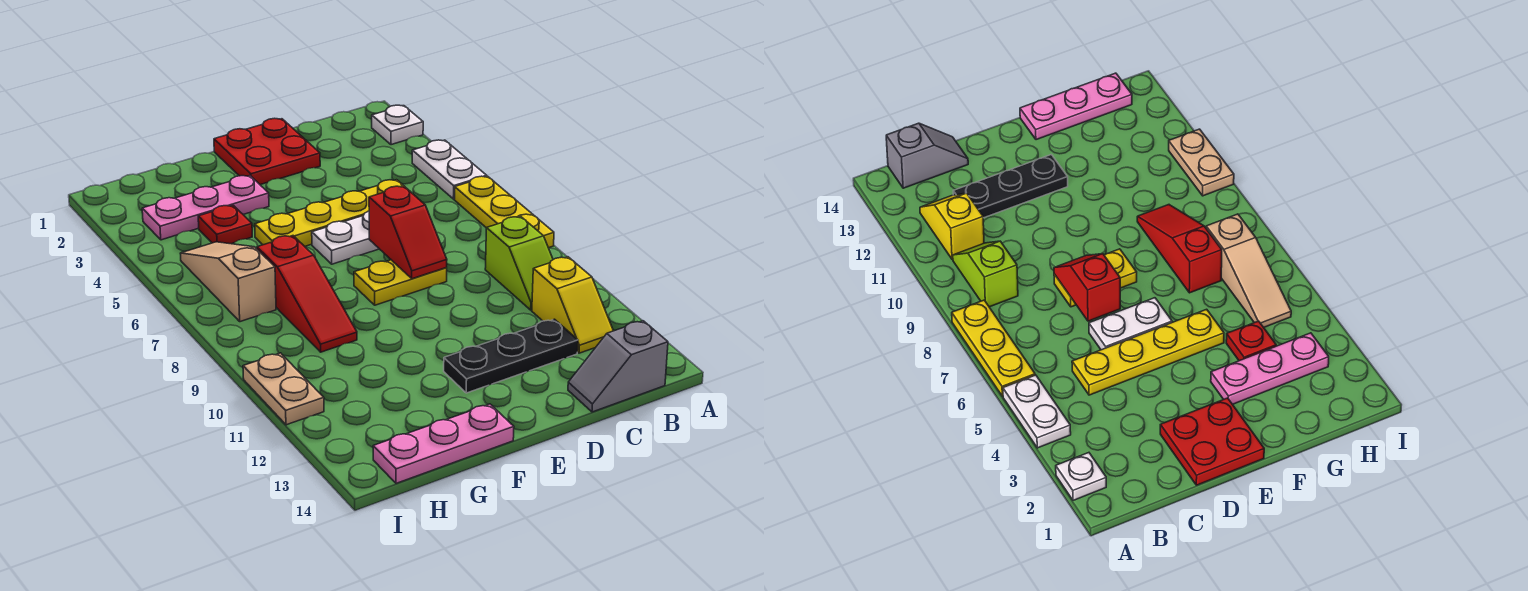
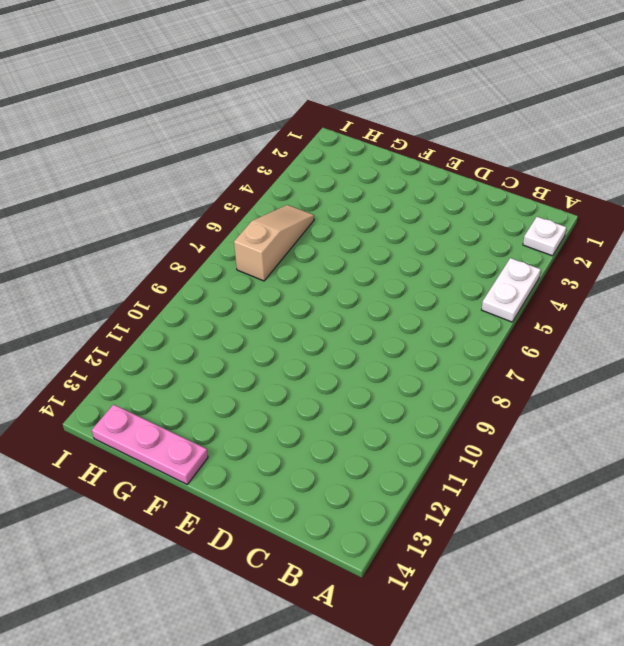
none -> yellow plate A6:A8 level 1
none -> lime slope B9:B10 level 1 top 9
none -> yellow slope B11:B12 level 1 top 11

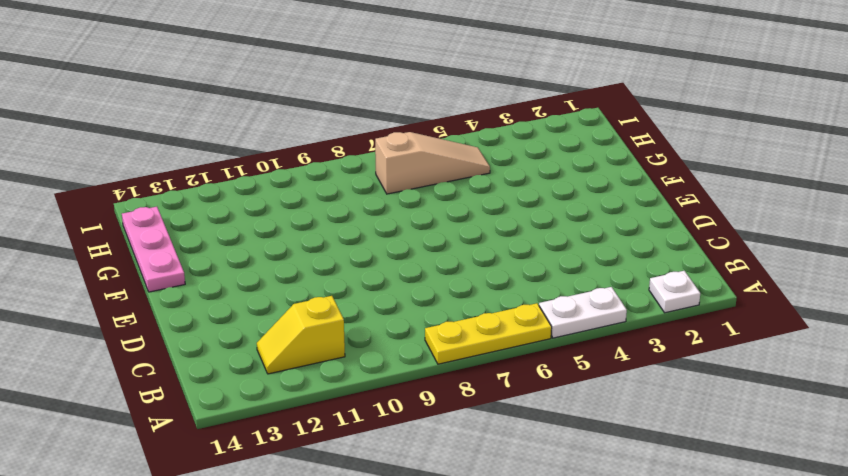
none -> lime slope B9:B10 level 1 top 9
none -> grey slope B14:C14 level 1 top B
none -> yellow plate C5:F5 level 1

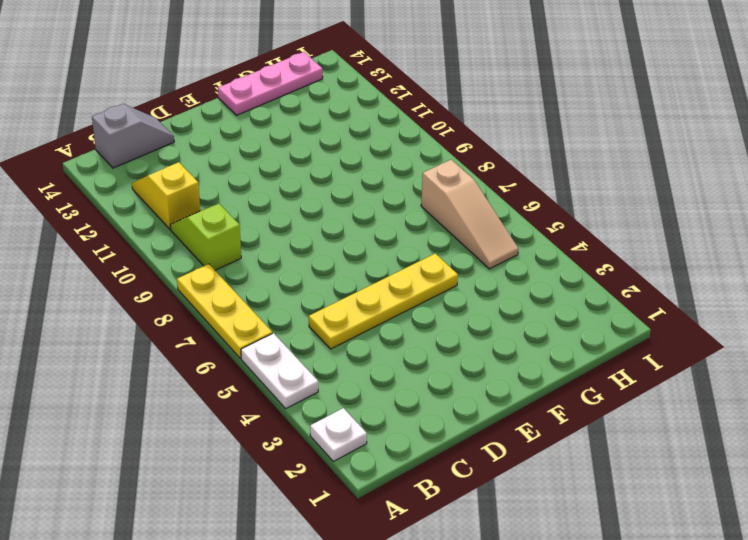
none -> black plate C12:E12 level 1
none -> red plate D1:E2 level 1
none -> white plate D6:E6 level 1

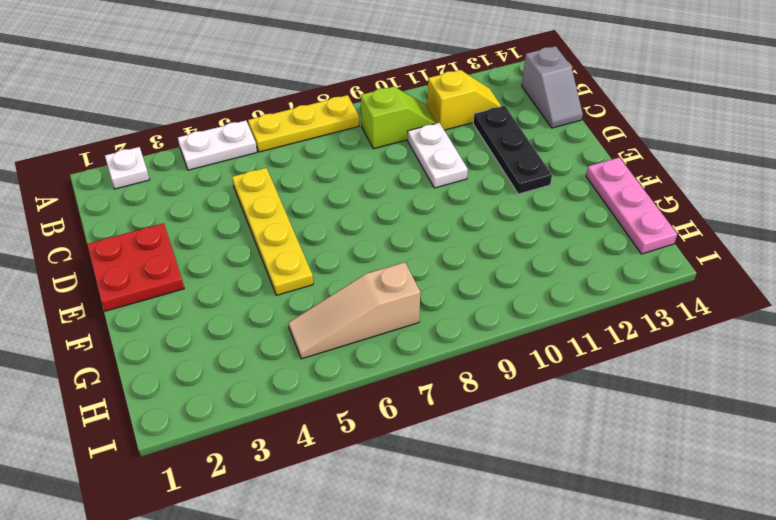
white plate C10:D10 level 1 -> white plate D6:E6 level 1
none -> yellow plate D8:E8 level 1
none -> pink plate F3:H3 level 1
none -> red plate G4 level 1

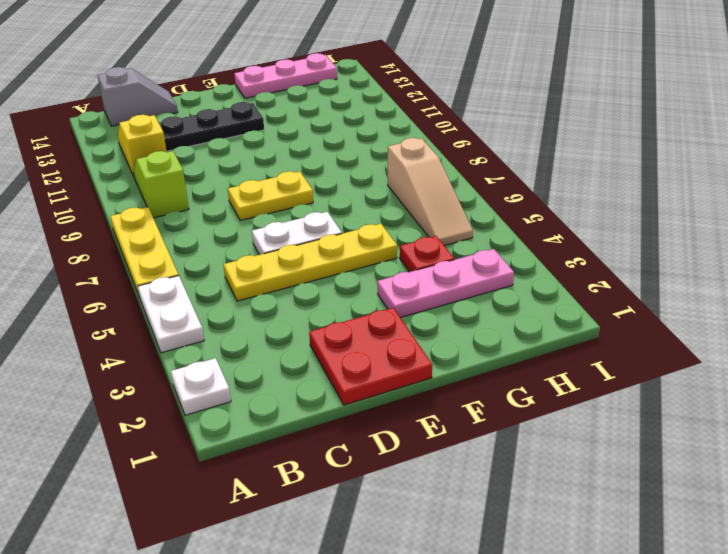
none -> red slope G7:G9 level 1 top 7
none -> tan plate I10:I11 level 1
none -> red slope D7:D8 level 2 top 7

